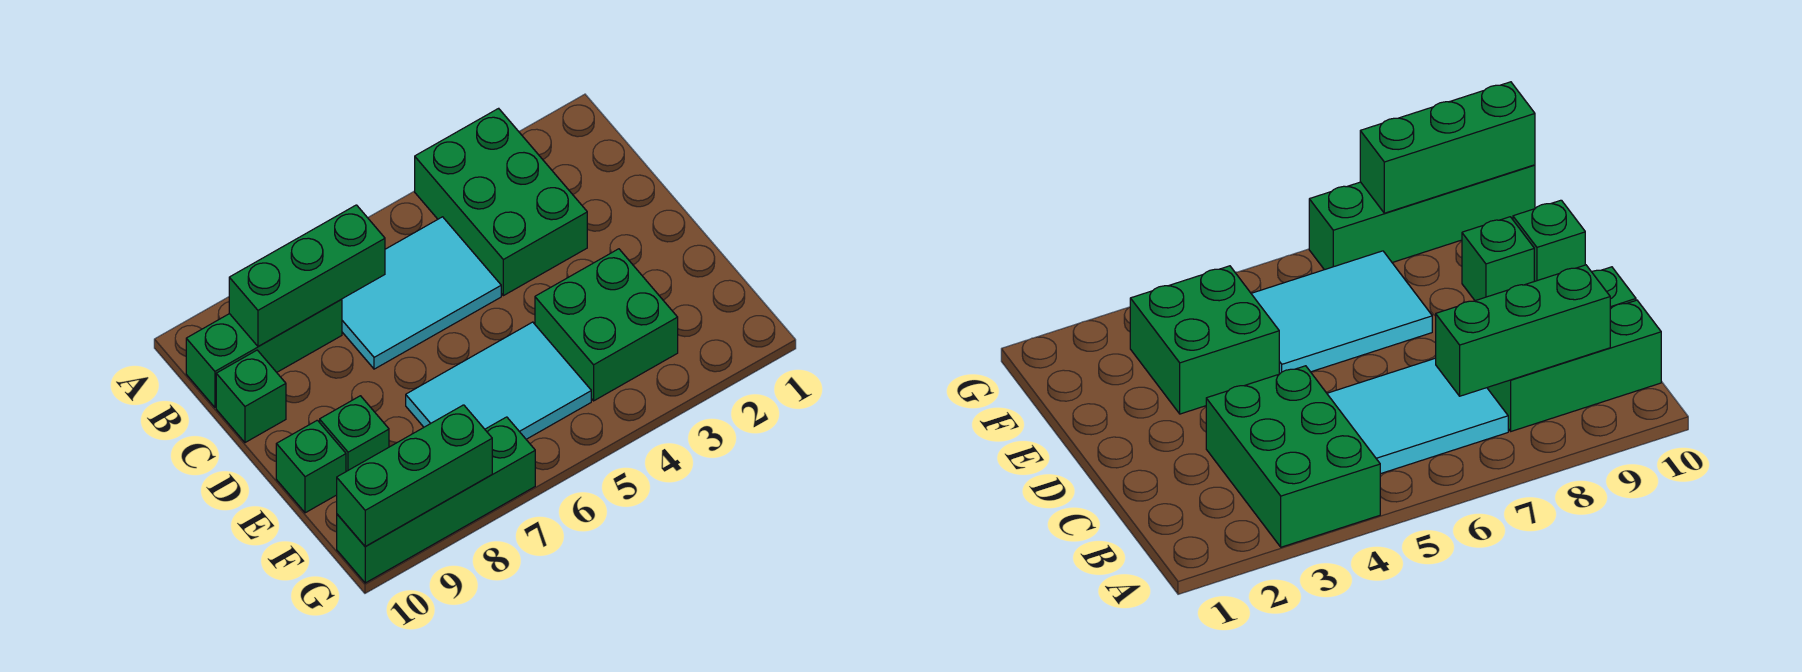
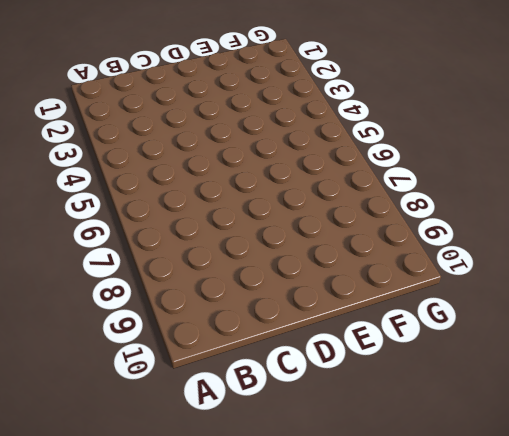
none -> green brick A3:C4 level 1
none -> cyan tile B5:C7 level 1

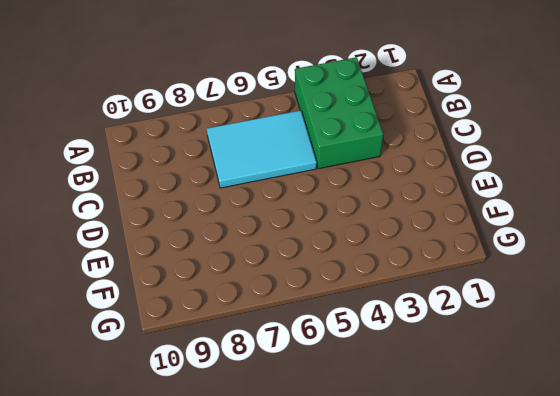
none -> green brick B8:B10 level 1
none -> green brick C10 level 1

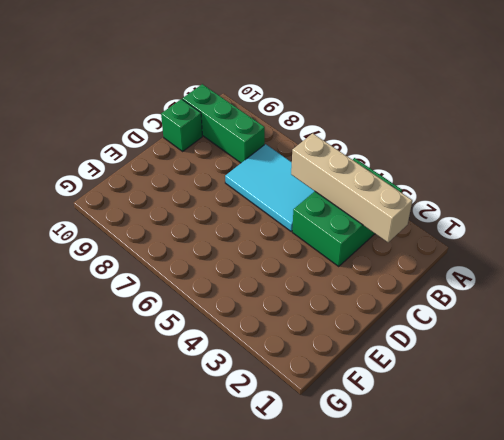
tan brick B2:B5 level 2 -> none
none -> green brick E3:F4 level 1
none -> cyan tile E5:F7 level 1

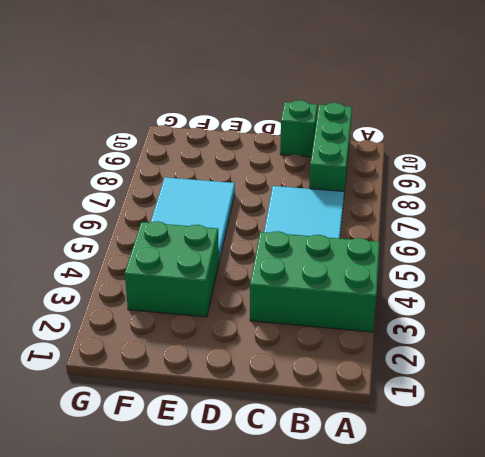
none -> green brick E9 level 1
none -> green brick E10 level 1

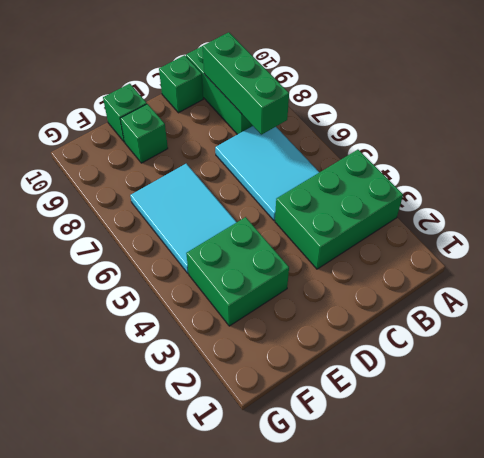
none -> green brick G7:G10 level 1
none -> green brick G8:G10 level 2

